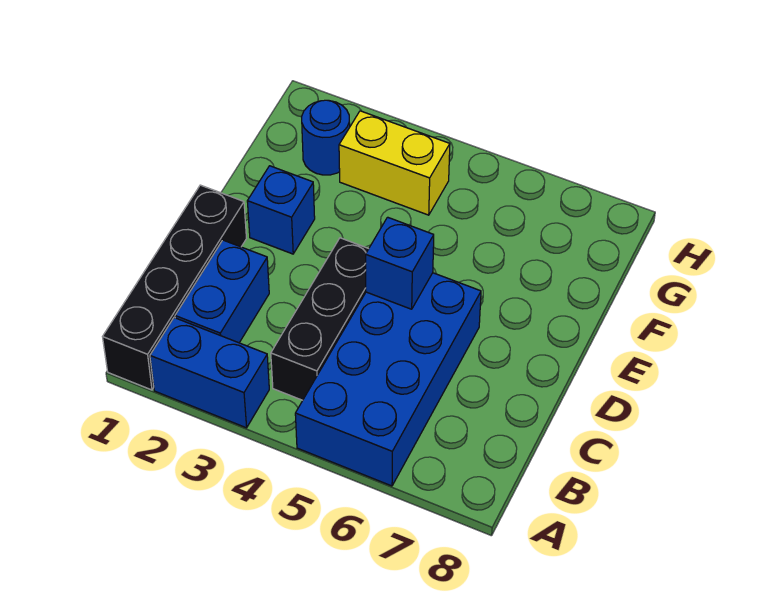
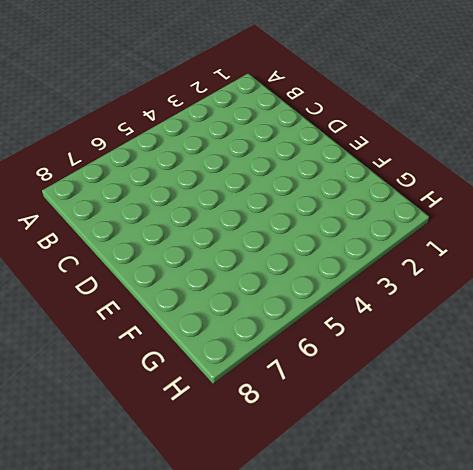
none -> black brick A1:D1 level 1
none -> blue brick A2:A3 level 1

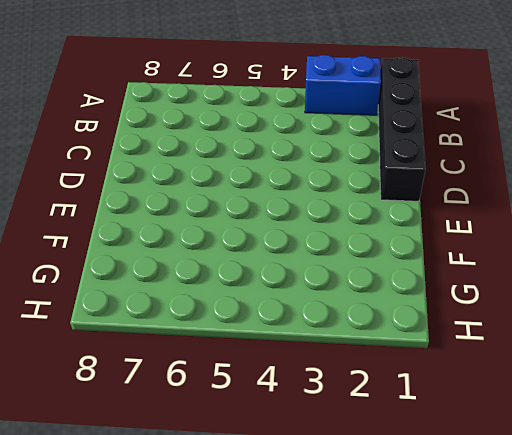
none -> blue brick A5:D6 level 1
none -> blue brick B2:C2 level 1

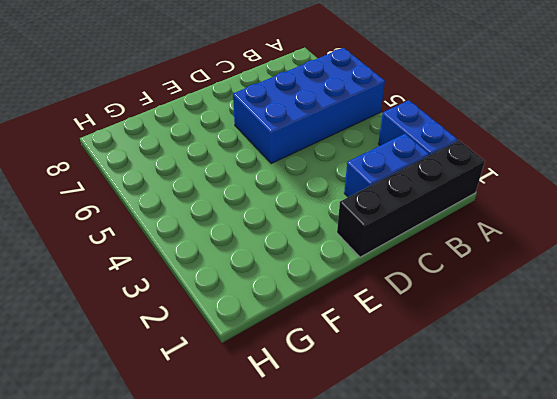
none -> black brick B4:D4 level 1
none -> blue brick E2 level 1

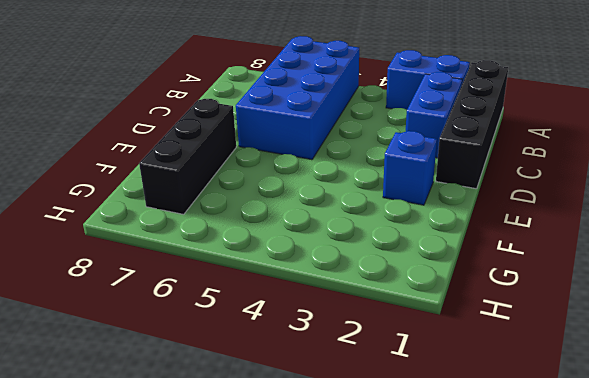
black brick E7:G7 level 1 -> black brick B4:D4 level 1
none -> blue round brick G2 level 1
none -> yellow brick G3:G4 level 1

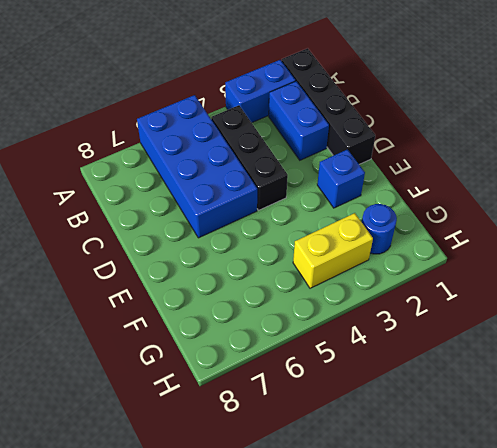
none -> blue brick D5 level 2

